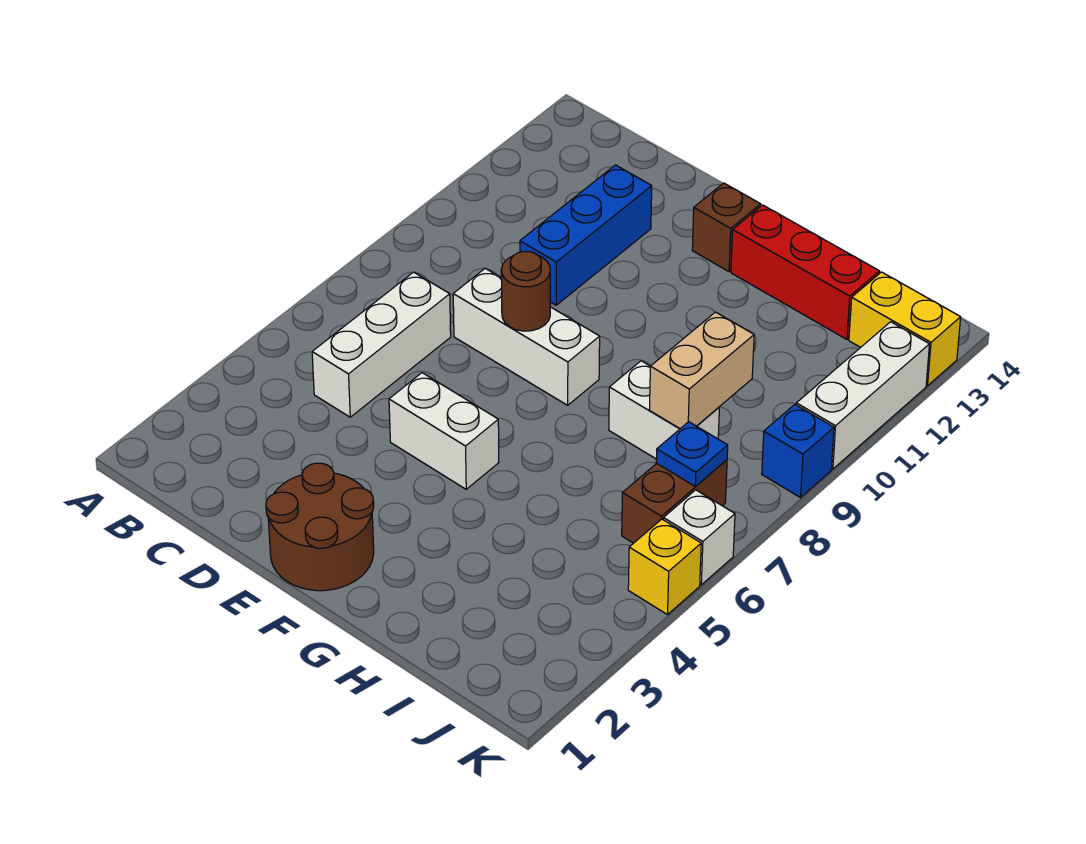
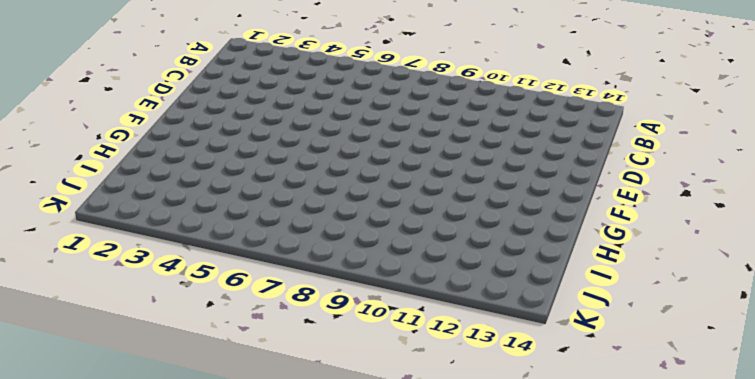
none -> white brick C5:C7 level 1
none -> white brick D8:F8 level 1
none -> blue brick D10:D12 level 1

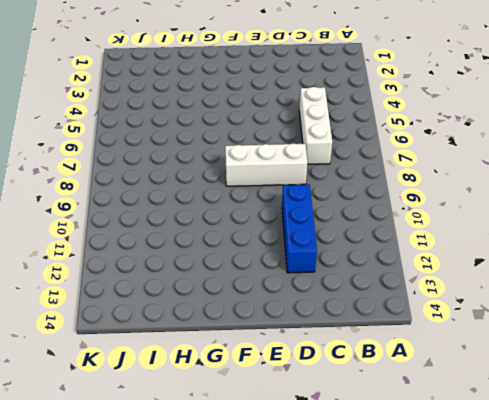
none -> brown round brick E1:F2 level 1
none -> white brick E5:F5 level 1
none -> brown brick F13 level 1

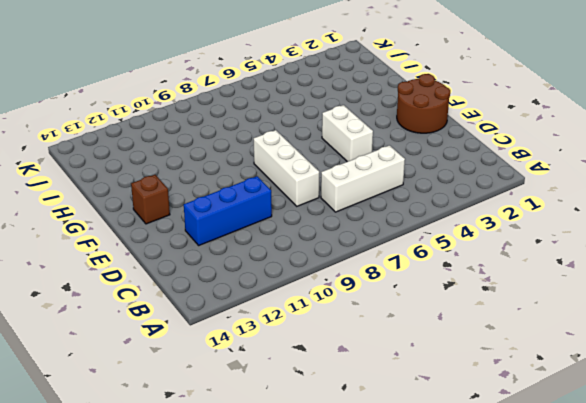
none -> red brick G13:I13 level 1
none -> white brick H8:I8 level 1
none -> brown brick J6:J7 level 1

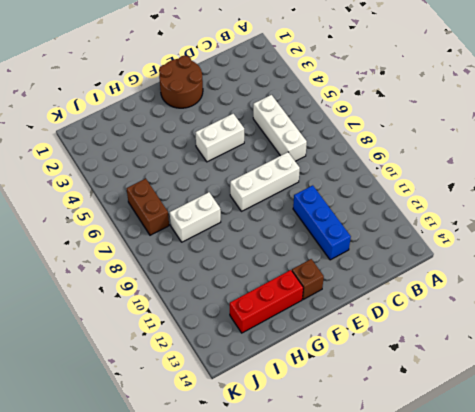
none -> yellow brick J13:K13 level 1
none -> yellow brick K5 level 1
none -> white brick K6 level 1

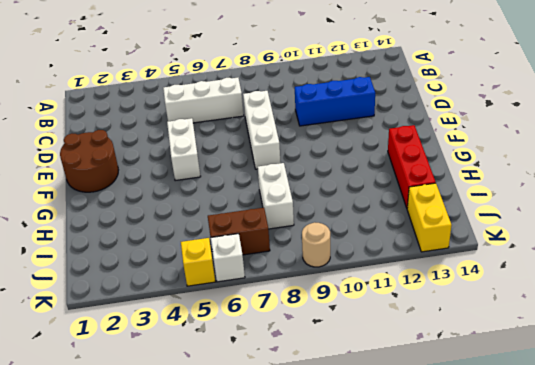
tan round brick K9 level 1 -> blue brick K9 level 1
none -> brown brick F13 level 1
none -> white brick K10:K12 level 1
none -> brown round brick E8 level 2

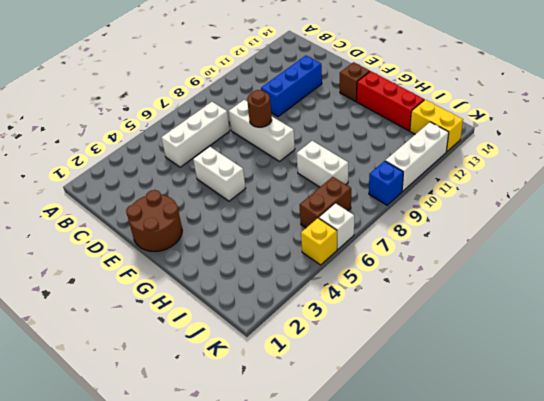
none -> tan brick I8:I9 level 2
none -> blue plate J7 level 2

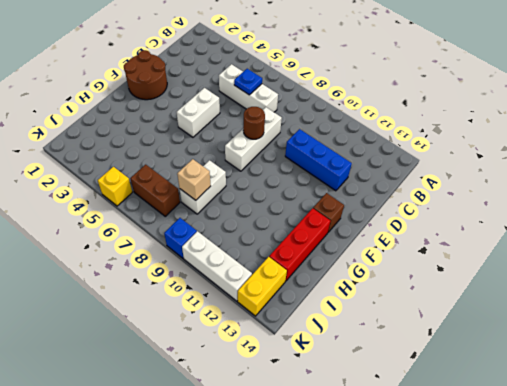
blue plate C6 level 2 -> blue plate J7 level 2
tan brick I8 level 2 -> tan brick I8:I9 level 2
none -> white brick K6 level 1

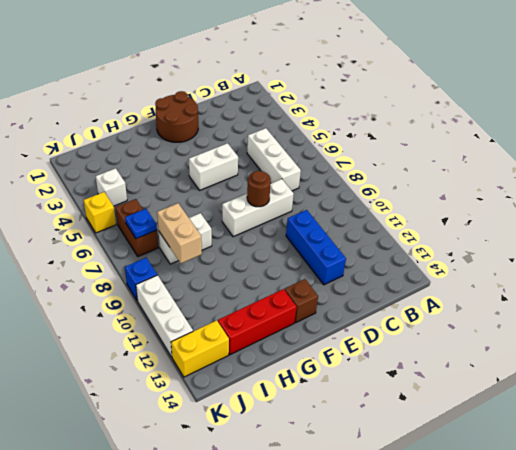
white brick J4 level 1 -> white brick K6 level 1

